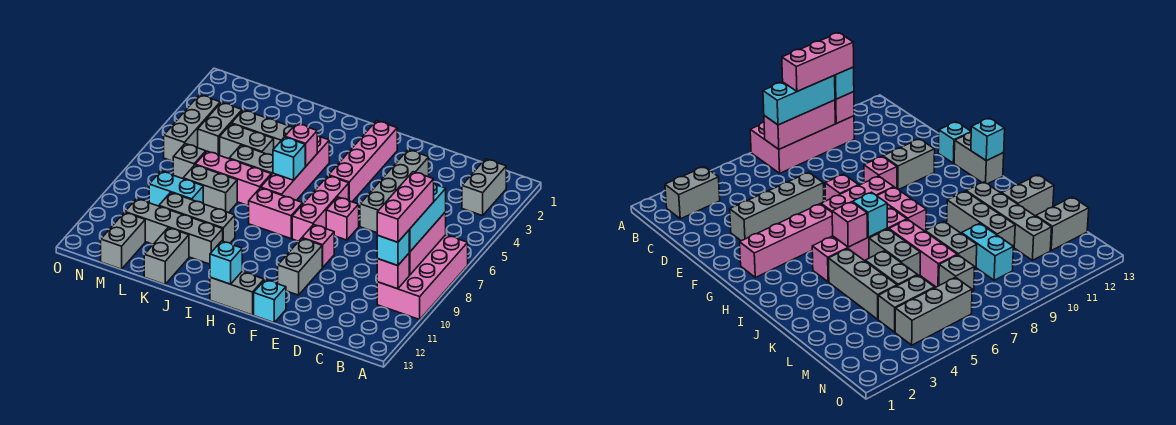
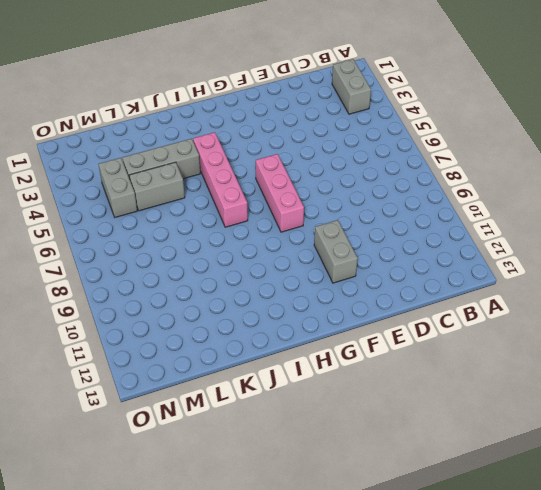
none -> pink brick A7:B10 level 1
none -> grey brick E3:E6 level 1
none -> pink brick F7 level 1
none -> pink brick F9 level 1

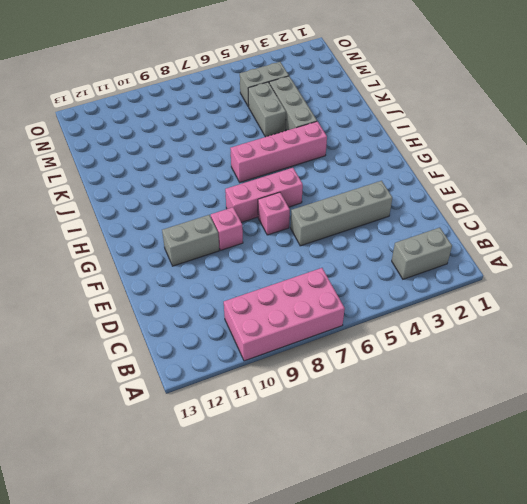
none -> cyan brick F13 level 1
none -> pink brick G2:G5 level 1
none -> grey brick G13:H13 level 1
none -> pink brick H8:I8 level 1

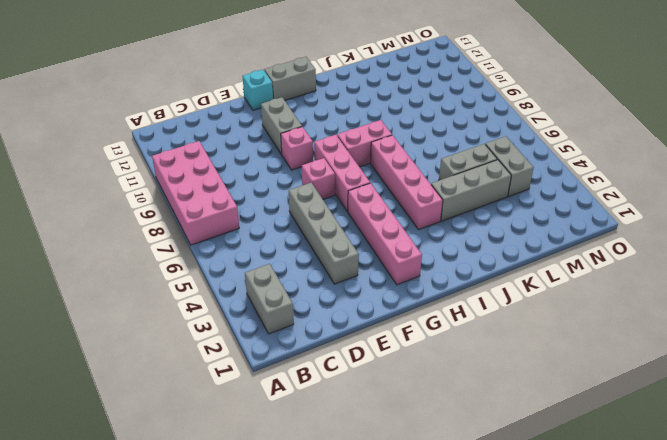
none -> grey brick J6:K6 level 1
none -> pink brick J7:L7 level 1
none -> grey brick J10:L10 level 1
none -> grey brick J11:M11 level 1

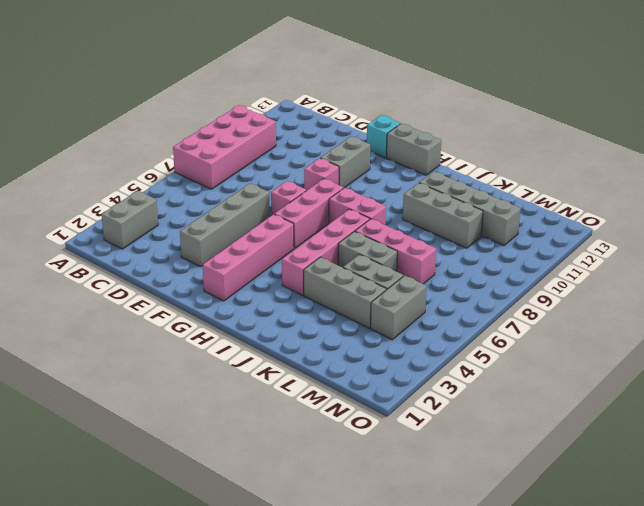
none -> grey brick K8:L8 level 1
none -> grey brick K12:K13 level 1
none -> cyan brick L9:M9 level 1
none -> grey brick M7 level 1

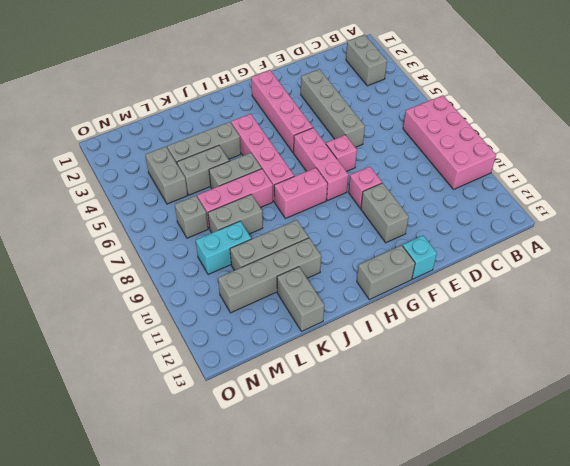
none -> grey brick M12:M13 level 1
none -> grey brick N4:N6 level 1
none -> pink brick B7:B9 level 2
none -> pink brick B10 level 2

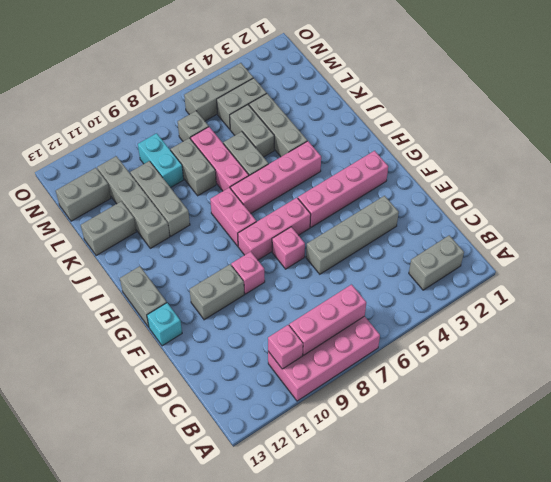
none -> cyan brick H13 level 2
none -> pink brick I5 level 2
none -> cyan brick I6 level 2
none -> cyan brick B7:B9 level 3

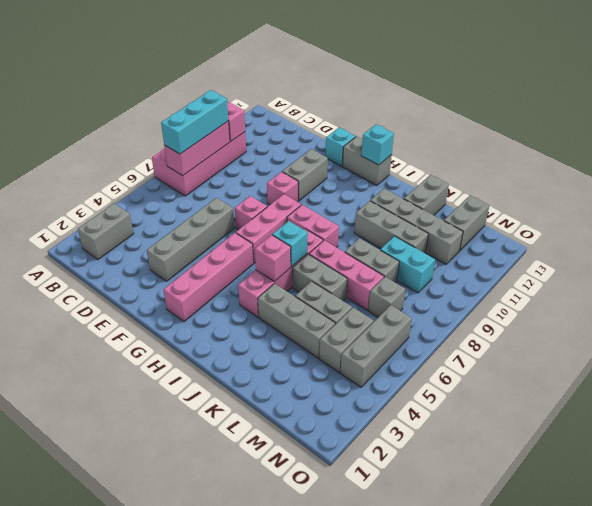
none -> cyan brick B10 level 3
none -> pink brick B8:B10 level 4

